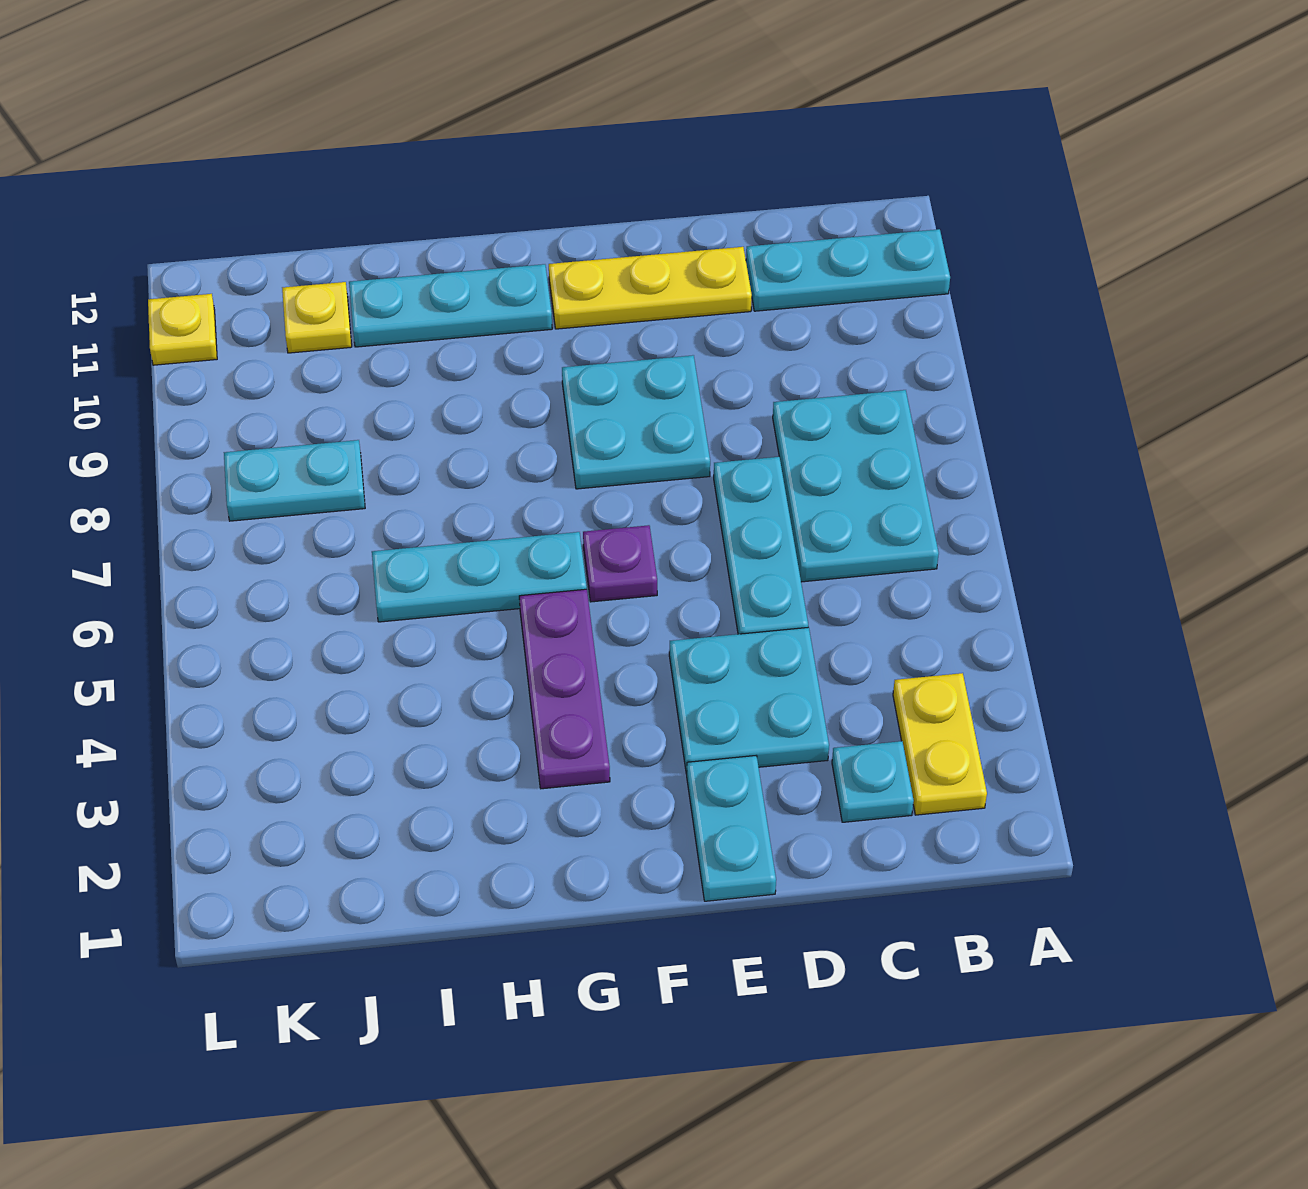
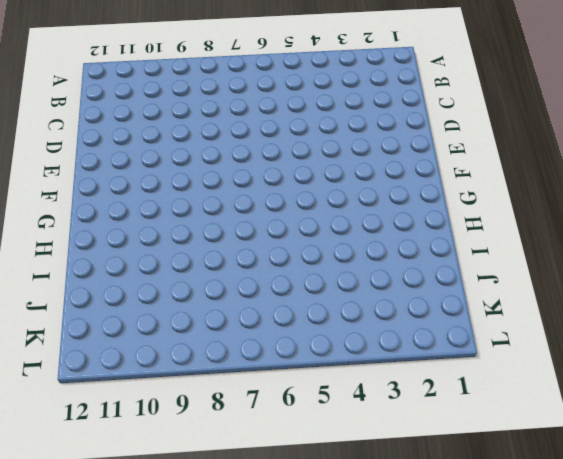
none -> cyan plate A11:C11 level 1
none -> yellow plate B2:B3 level 1
none -> cyan plate B6:C8 level 1

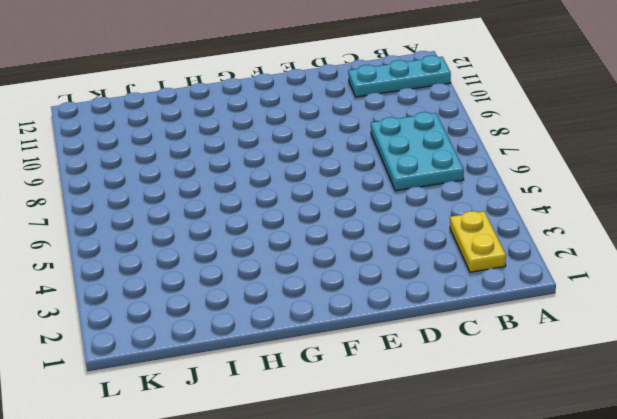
none -> cyan plate C2 level 1
none -> cyan plate D3:E4 level 1
none -> cyan plate D5:D7 level 1

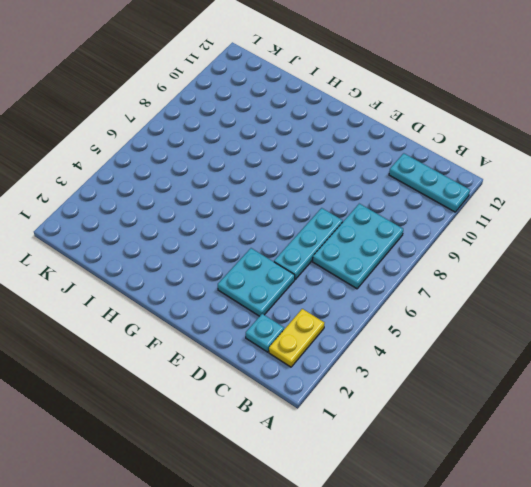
none -> yellow plate D11:F11 level 1
none -> cyan plate E1:E2 level 1
none -> cyan plate E8:F9 level 1

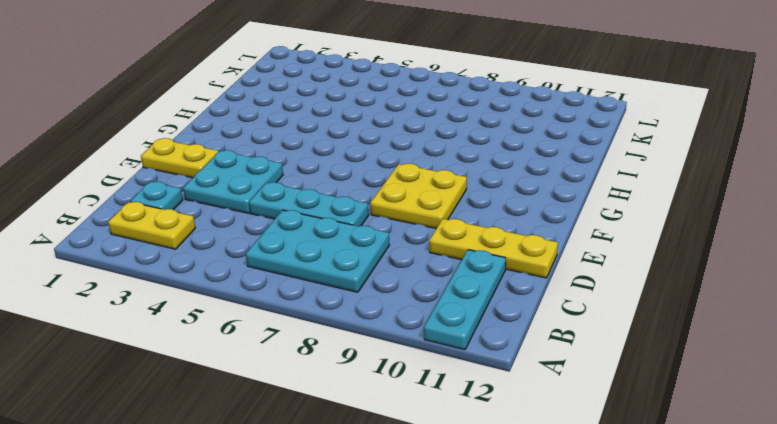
yellow plate D10:D12 level 1 -> yellow plate D11:F11 level 1
yellow plate E1:E2 level 1 -> cyan plate E1:E2 level 1
yellow plate E8:F9 level 1 -> cyan plate E8:F9 level 1
none -> purple plate F6 level 1
none -> purple plate G3:G5 level 1
none -> cyan plate G6:I6 level 1

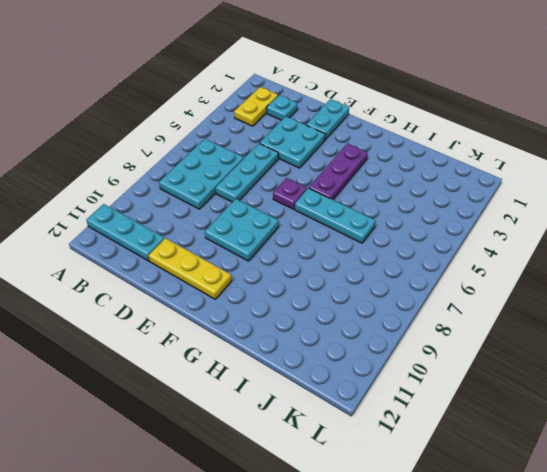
none -> cyan plate G11:I11 level 1
none -> cyan plate J8:K8 level 1
none -> yellow plate J11 level 1

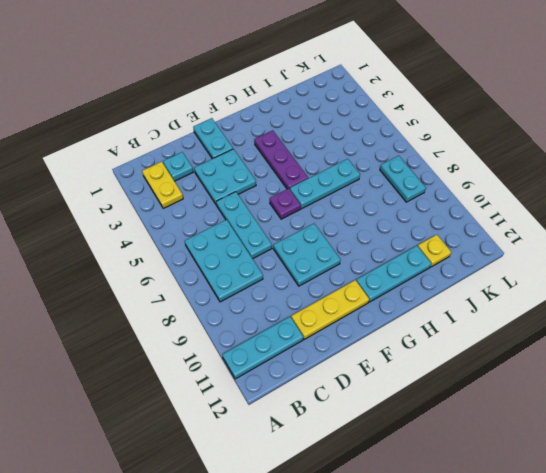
cyan plate K7:K8 level 1 -> cyan plate J8:K8 level 1
none -> yellow plate L11 level 1

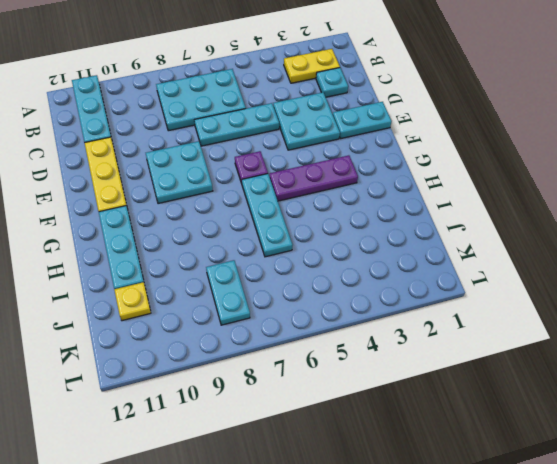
none -> yellow plate L11 level 1

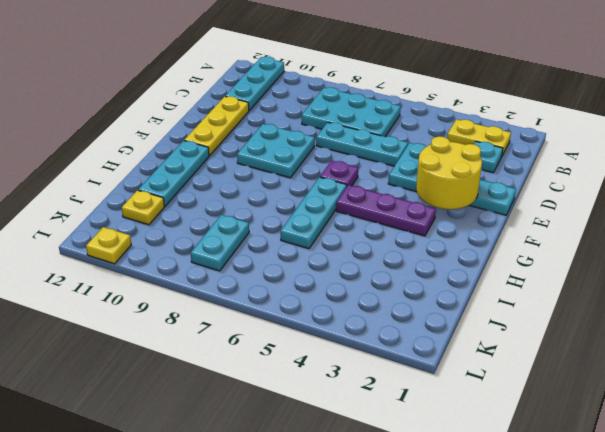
yellow round brick E2:F3 level 2 -> none

